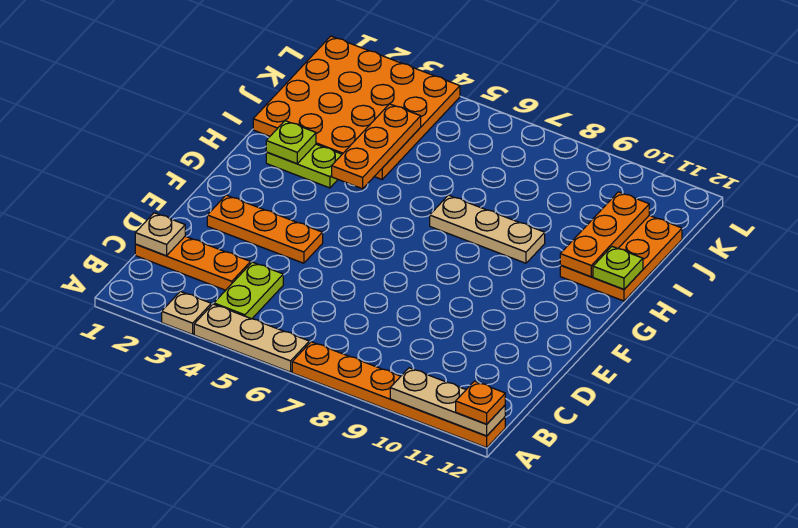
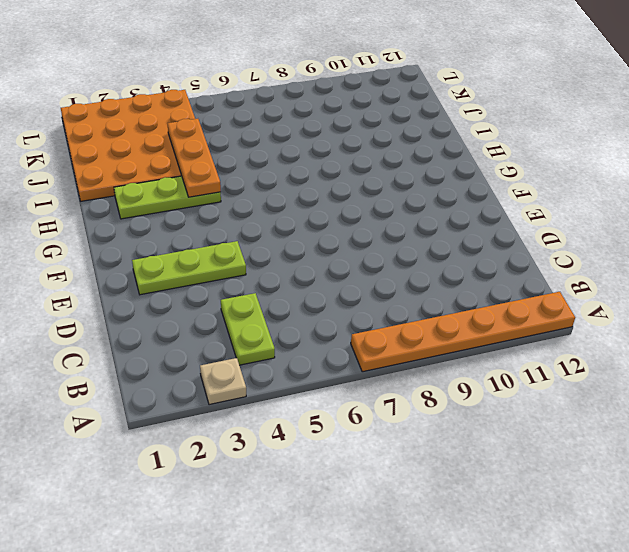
lime plate E2:E4 level 1 -> orange plate E2:E4 level 1
lime plate H2:H4 level 1 -> lime plate H2:H3 level 1
none -> tan plate A4:A6 level 1
none -> orange plate C1:C3 level 1
none -> tan plate H7:H9 level 1

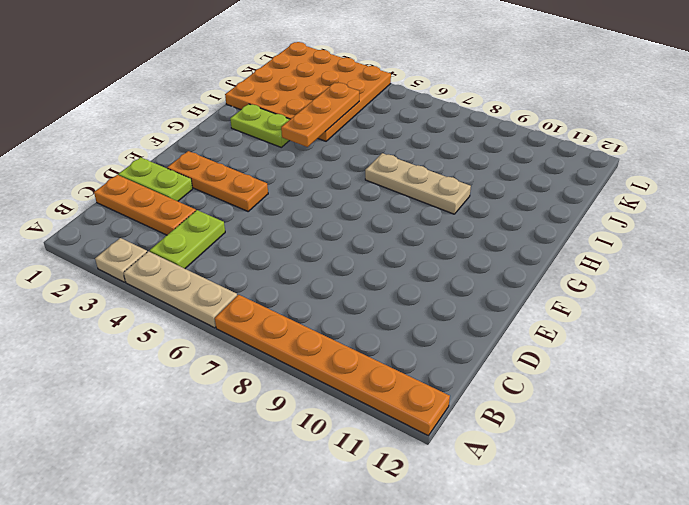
lime plate D1:D2 level 1 -> none
none -> orange plate H11:J12 level 1
none -> tan plate A10:A12 level 2
none -> tan plate C1 level 2

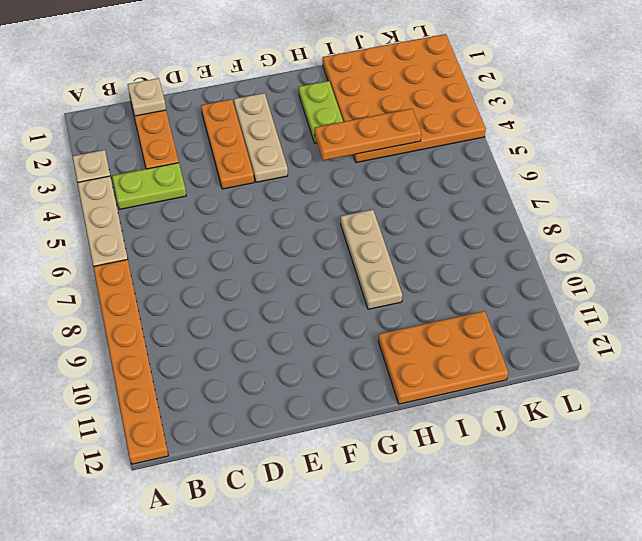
tan plate F2:F4 level 1 -> tan plate A10:A12 level 2
none -> lime plate H2 level 2
none -> orange plate H11:J11 level 2
none -> lime plate H12 level 2

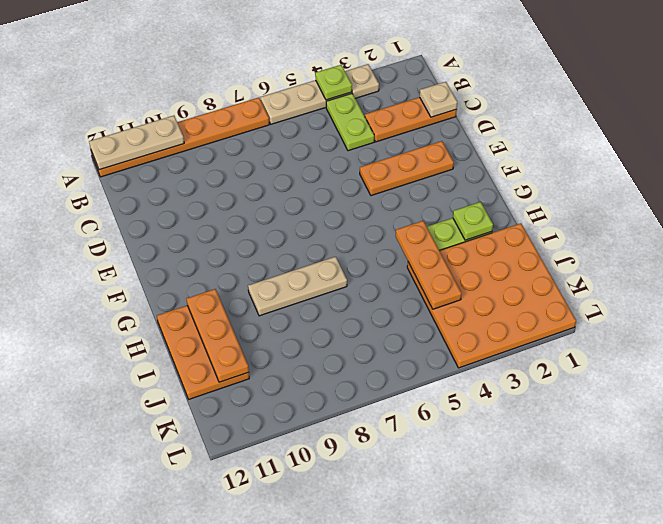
lime plate A4 level 2 -> lime plate H12 level 2
none -> orange plate A12 level 3

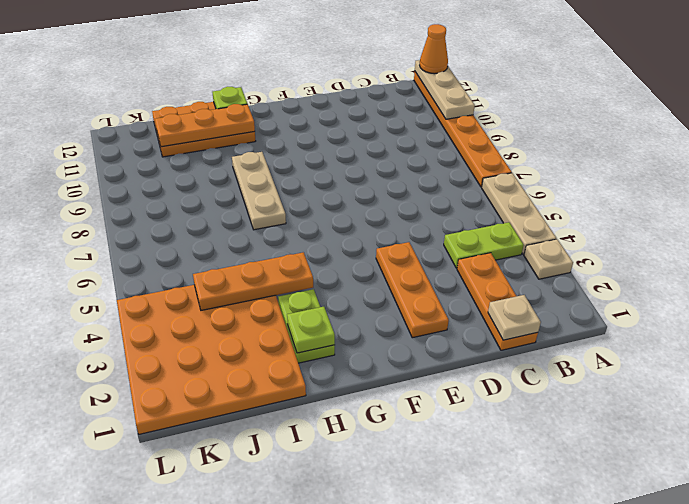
orange cone A12 level 3 -> orange plate A12 level 3

